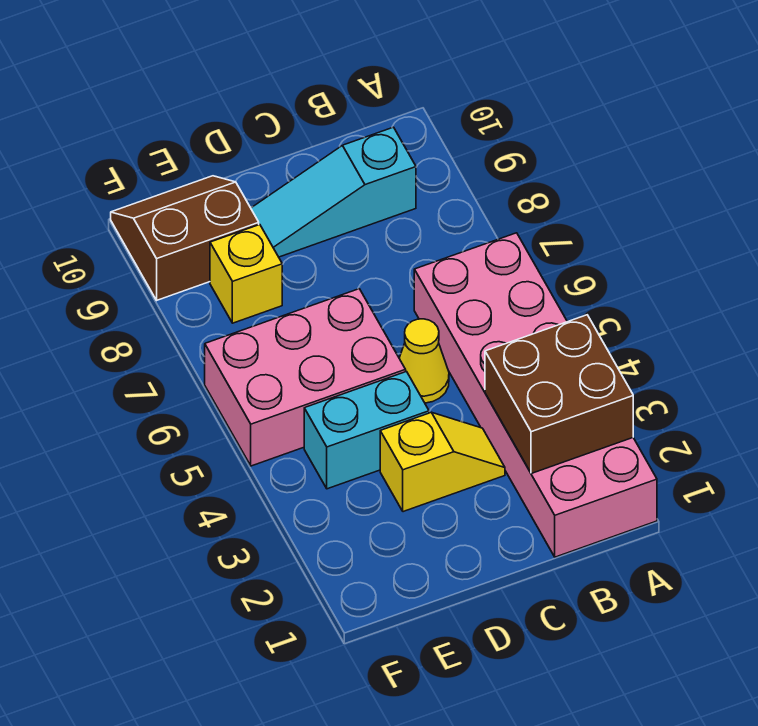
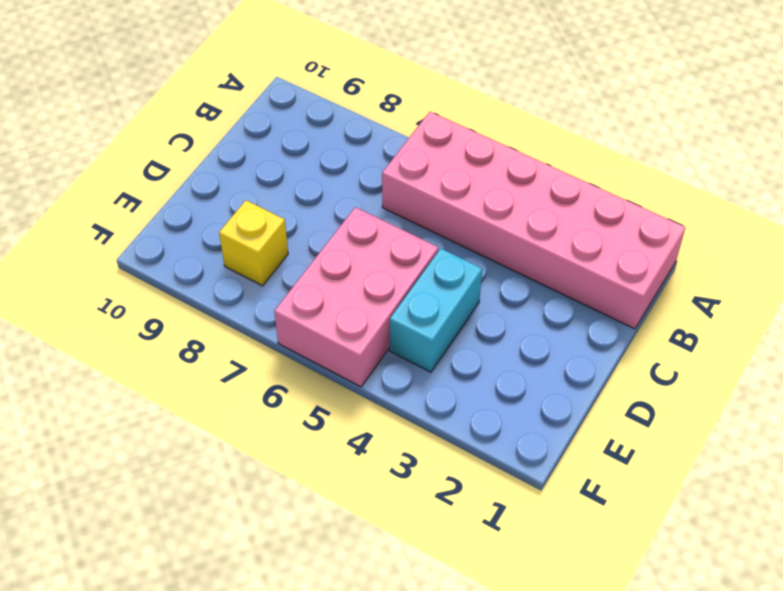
none -> cyan slope B9:D9 level 1 top B
none -> yellow slope C3:D3 level 1 top D

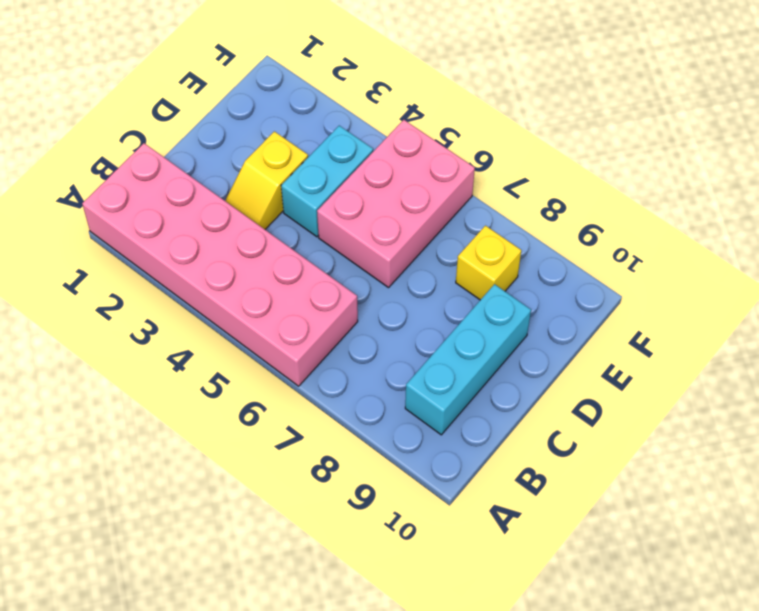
cyan brick B9:D9 level 1 -> cyan slope B9:D9 level 1 top B
none -> yellow cone C5 level 1
none -> brown slope E9:F10 level 1 top 9

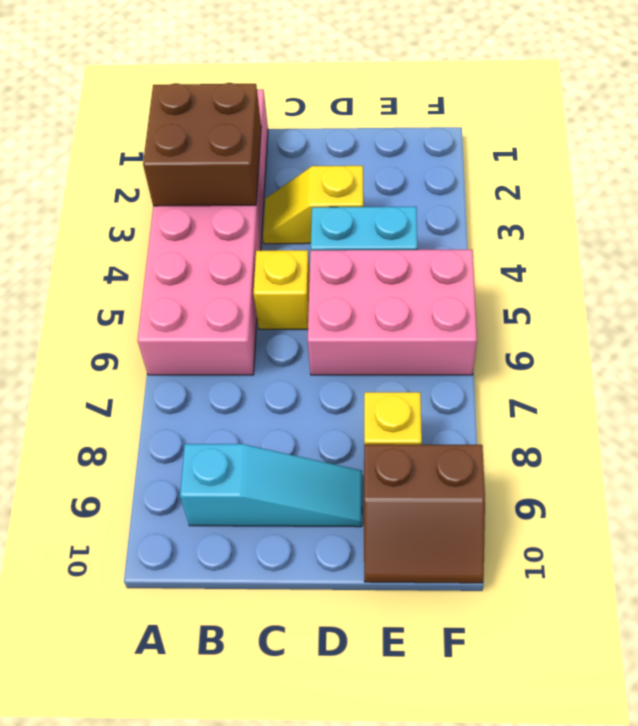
yellow brick C5 level 1 -> yellow cone C5 level 1

